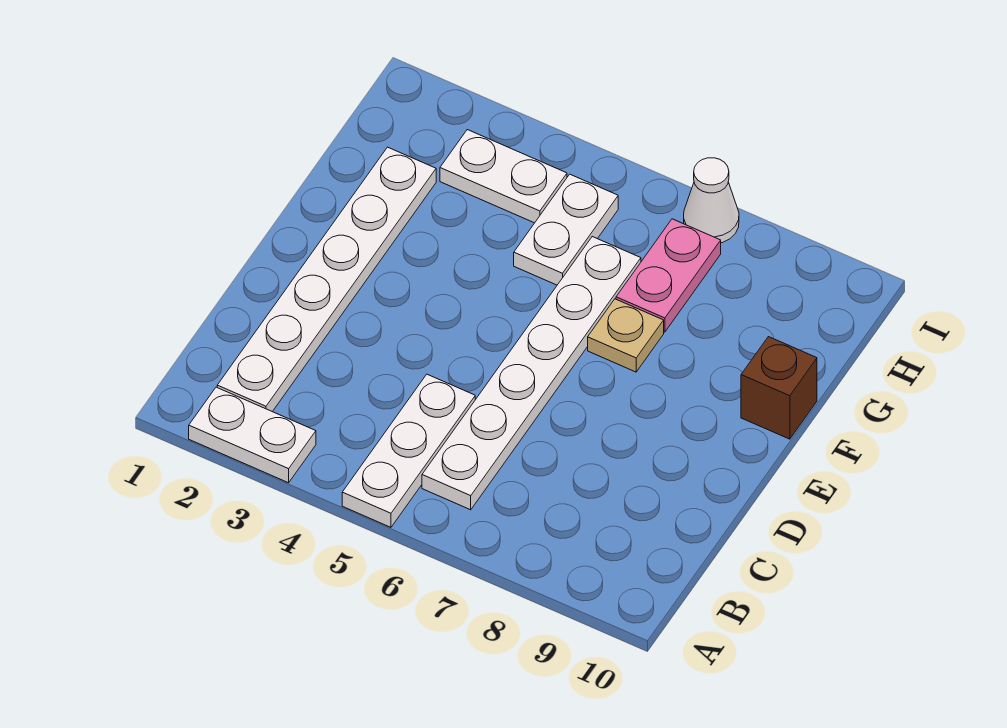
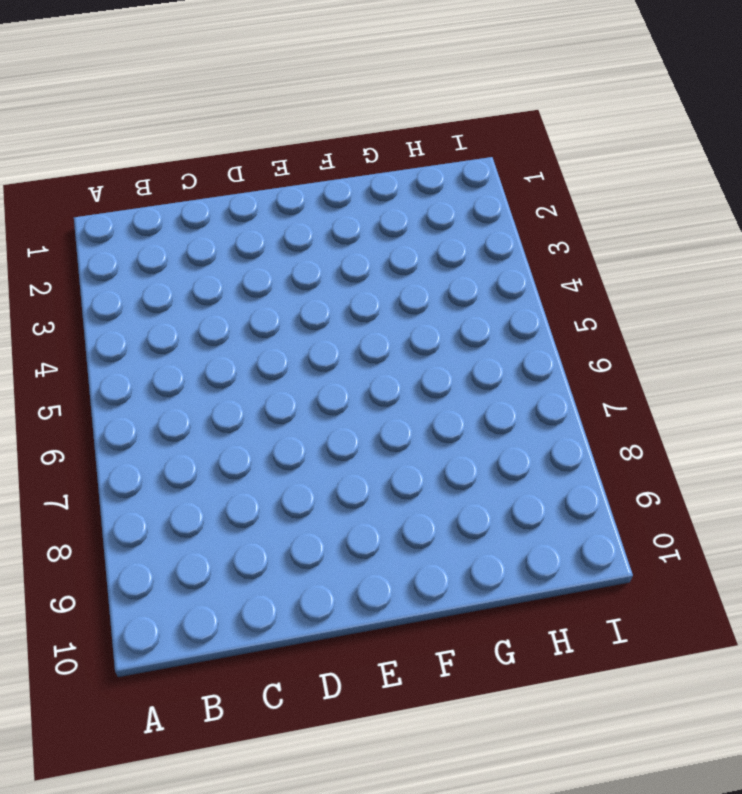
none -> white plate A2:A3 level 1
none -> white plate A5:C5 level 1

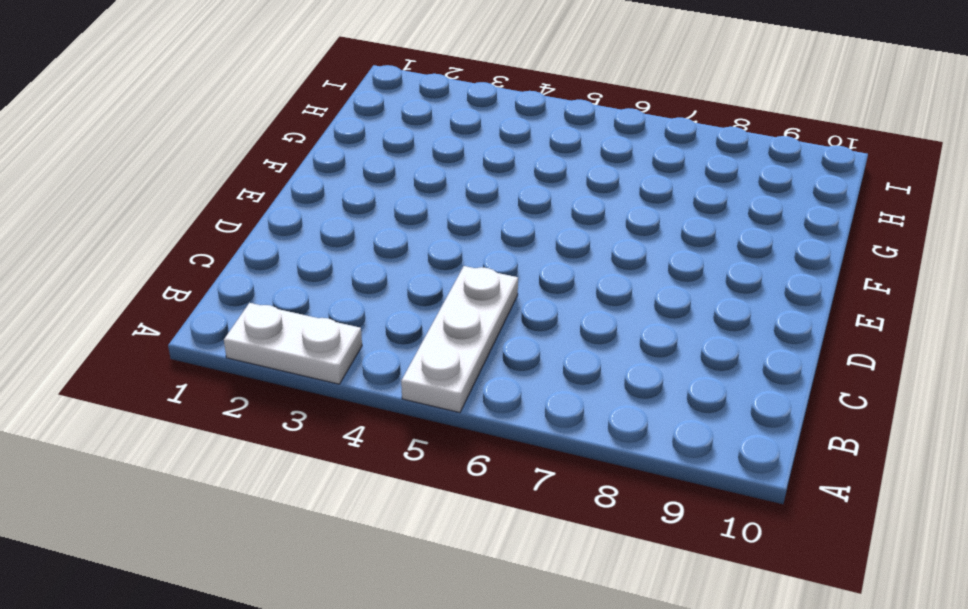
none -> white plate B2:G2 level 1
none -> white plate B6:G6 level 1

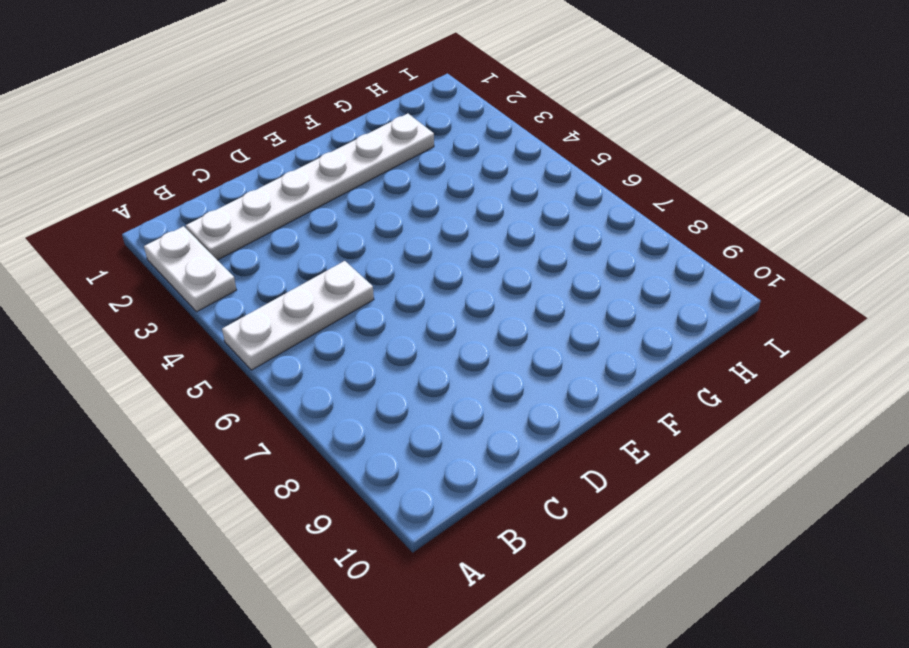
none -> white plate B6:G6 level 1
none -> tan plate F7 level 1

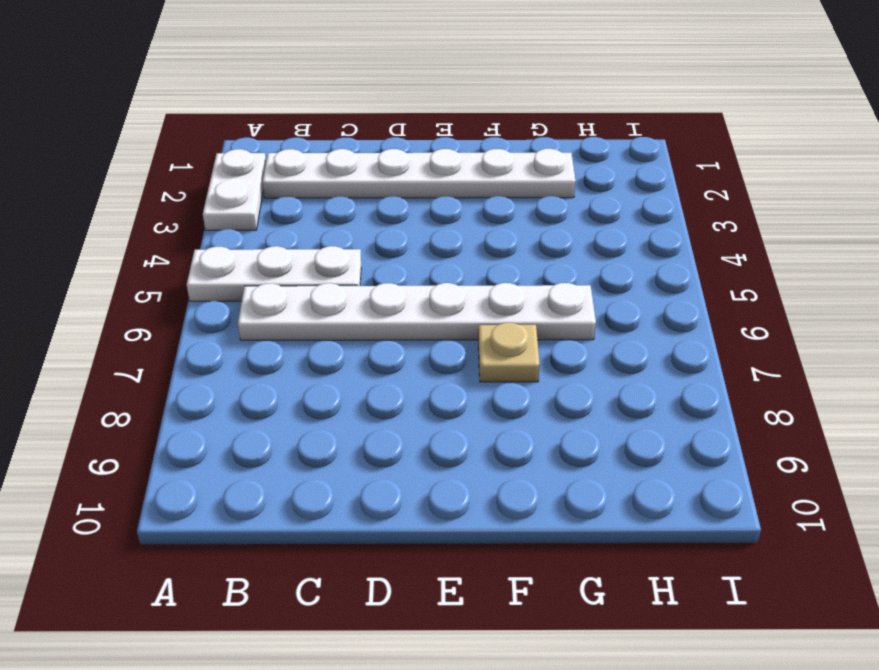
none -> brown brick F10 level 1
none -> white plate G5:H5 level 1

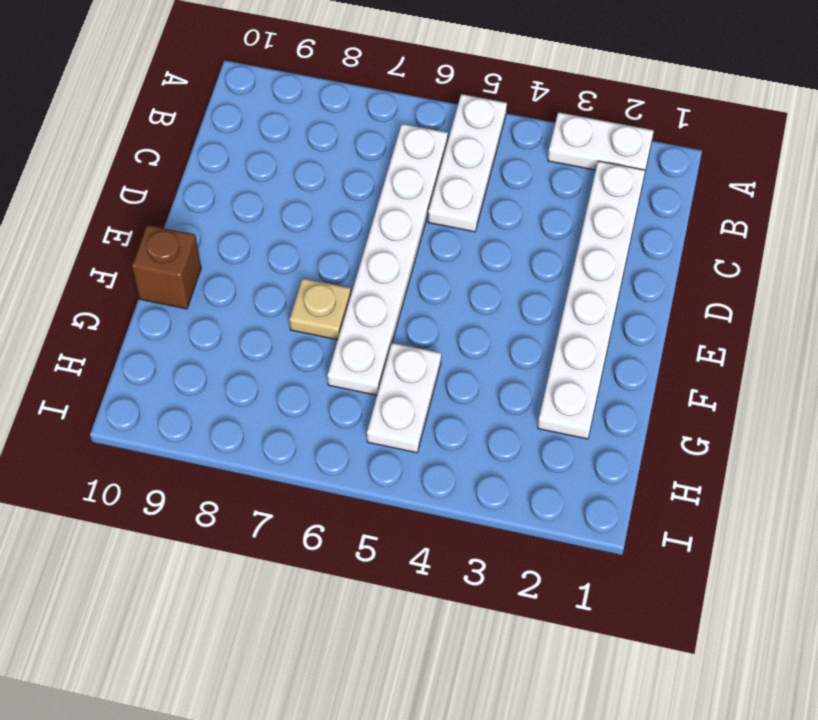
none -> pink plate G7:H7 level 1
none -> white plate H3:H4 level 1

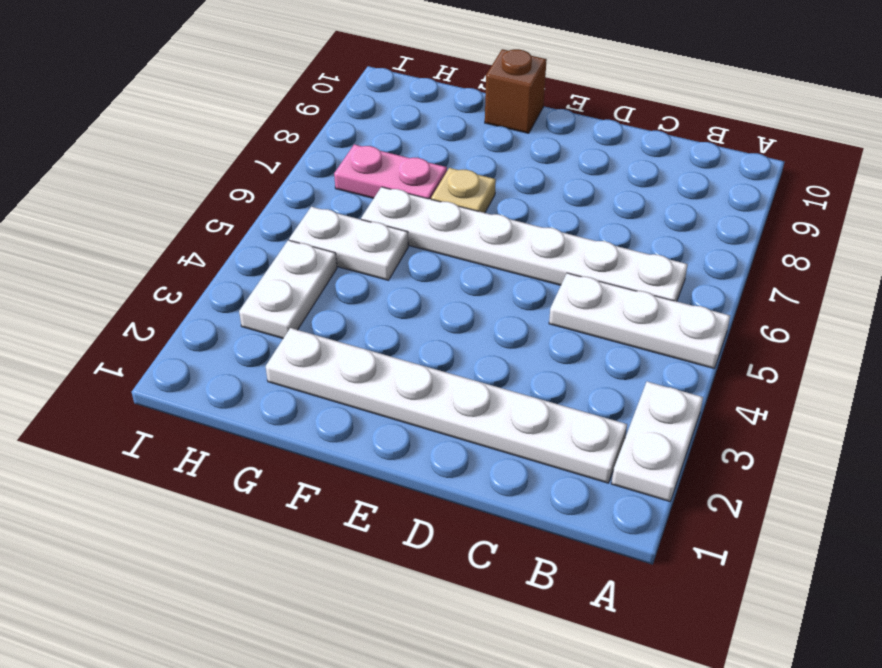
none -> white cone I7 level 1

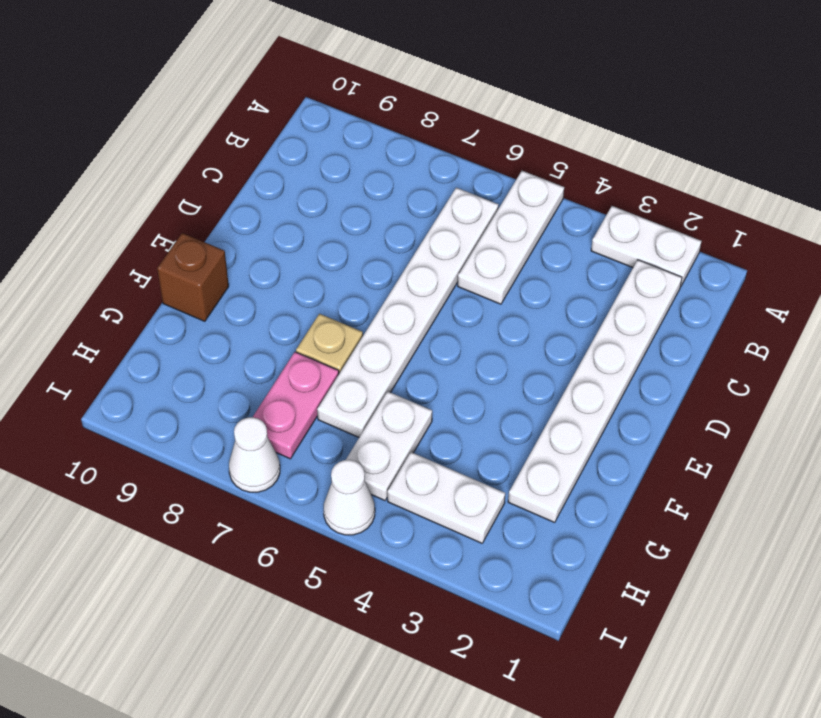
white cone I5 level 1 -> none

